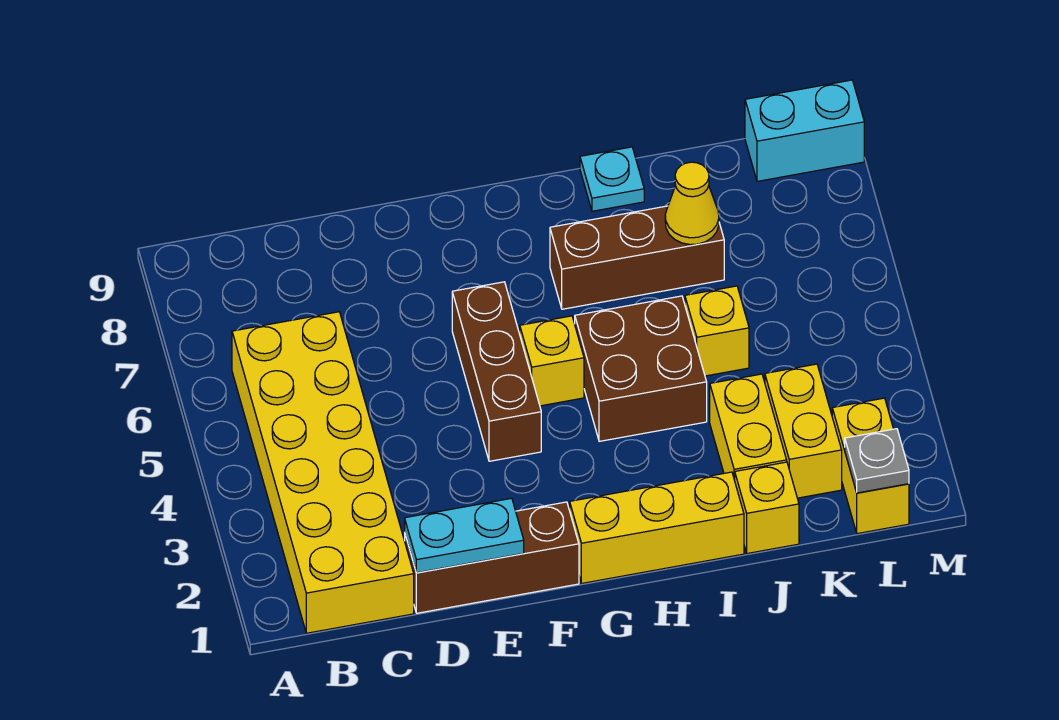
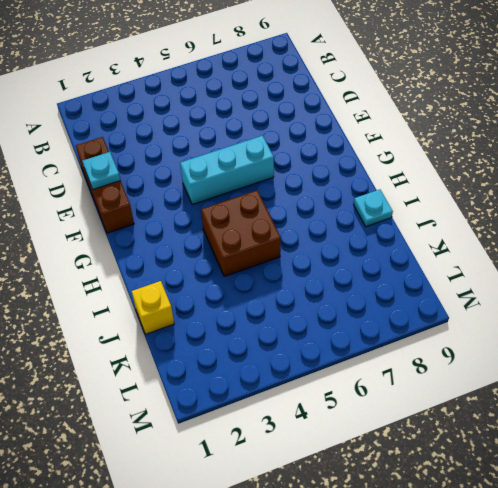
cyan plate E1 level 2 -> cyan plate D1:E1 level 2
cyan brick F4:F6 level 1 -> brown brick F4:F6 level 1
none -> yellow brick B1:C6 level 1
none -> yellow brick G1:I1 level 1
none -> yellow brick G5 level 1

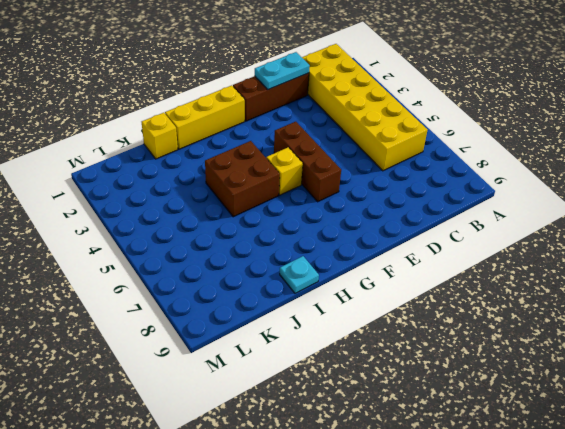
none -> brown brick H7:J7 level 1
none -> yellow brick J2:J3 level 1
none -> yellow brick J5 level 1

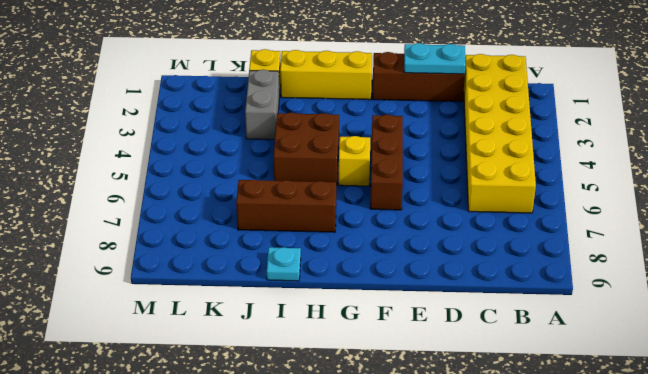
grey brick J2:J3 level 1 -> yellow brick J2:J3 level 1
none -> yellow brick J5 level 1
none -> yellow brick K2:K3 level 1
none -> yellow brick L1:L2 level 1

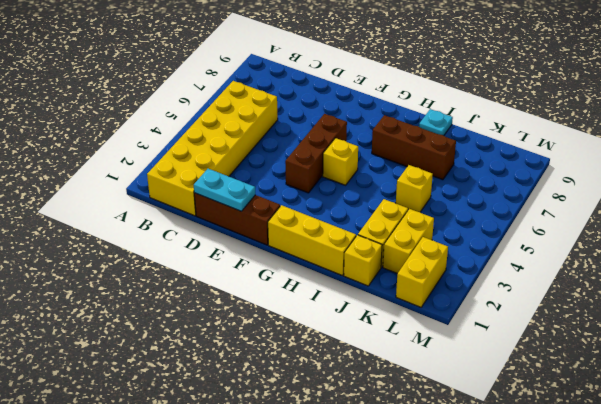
none -> brown brick H4:I5 level 1
none -> cyan brick L9:M9 level 1
none -> yellow cone J7 level 2

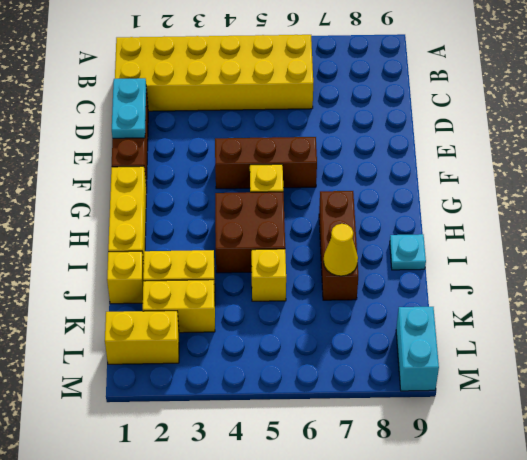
none -> grey plate L1 level 2

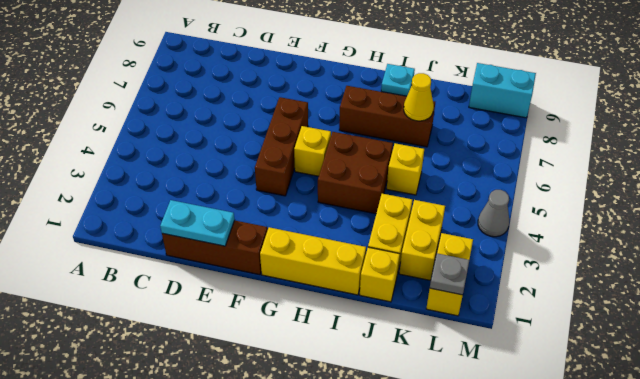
grey cone M4 level 1 -> none
none -> yellow brick B1:C6 level 1

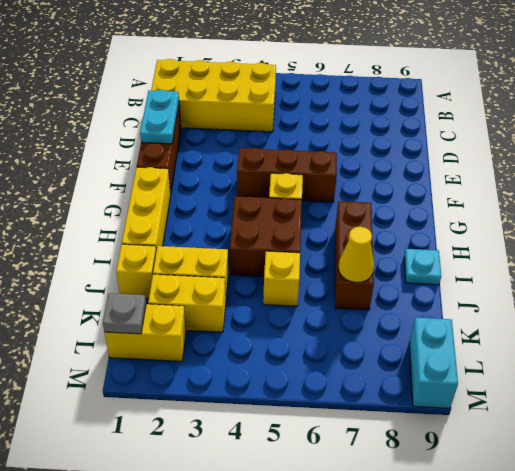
yellow brick B1:C4 level 1 -> yellow brick B1:C6 level 1

